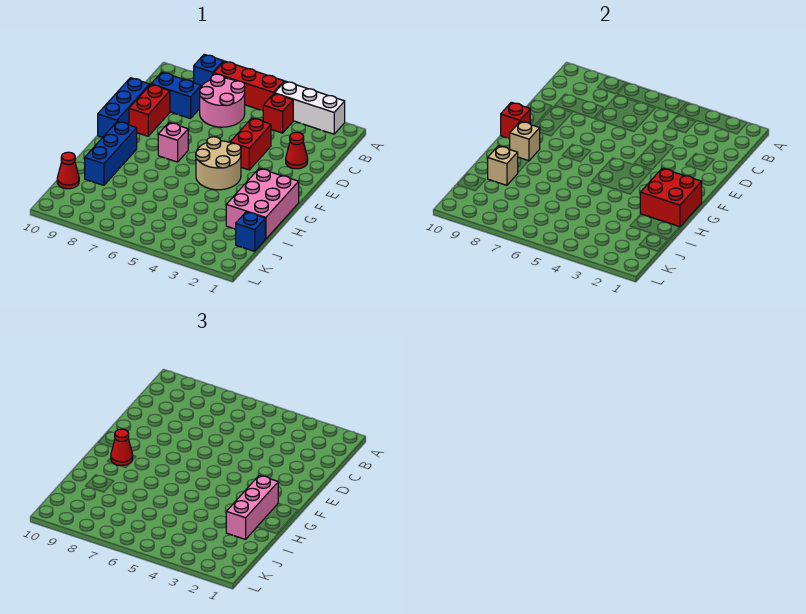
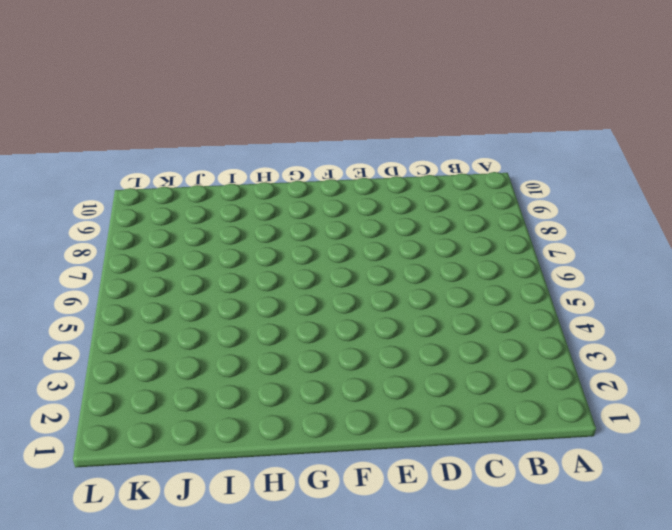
none -> white brick A2:A4 level 1
none -> red brick A5:A7 level 1
none -> blue brick A8 level 1

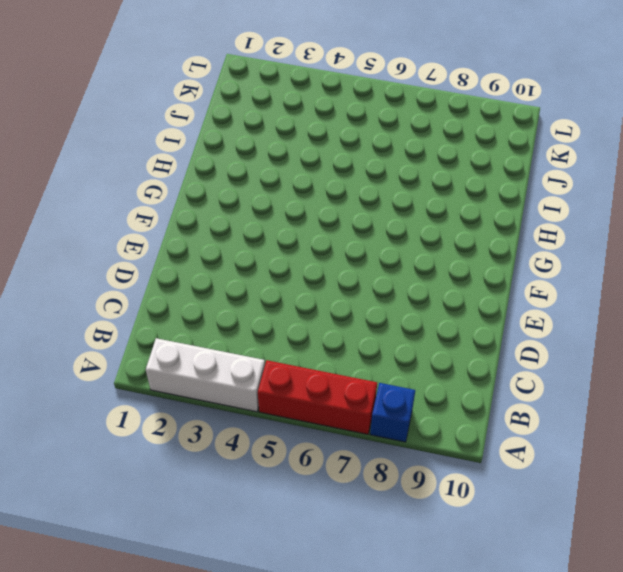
none -> red brick B4 level 1
none -> pink round brick B6:C7 level 1
none -> blue brick C8:C9 level 1

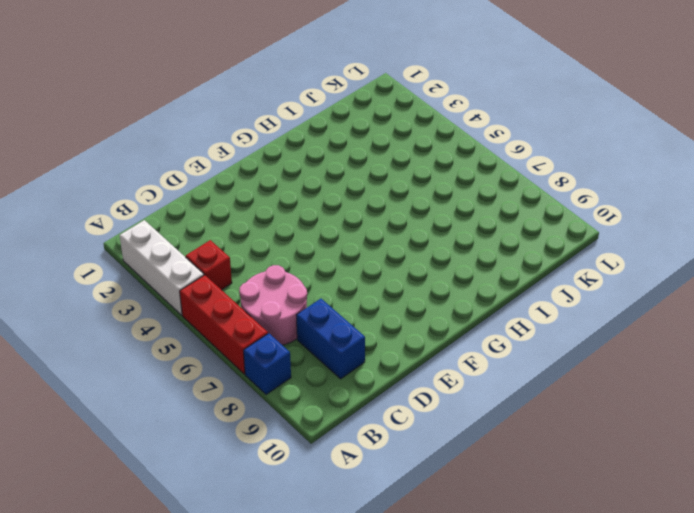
none -> red cone D2 level 1
none -> red brick D4:E4 level 1
none -> red brick D9:E9 level 1

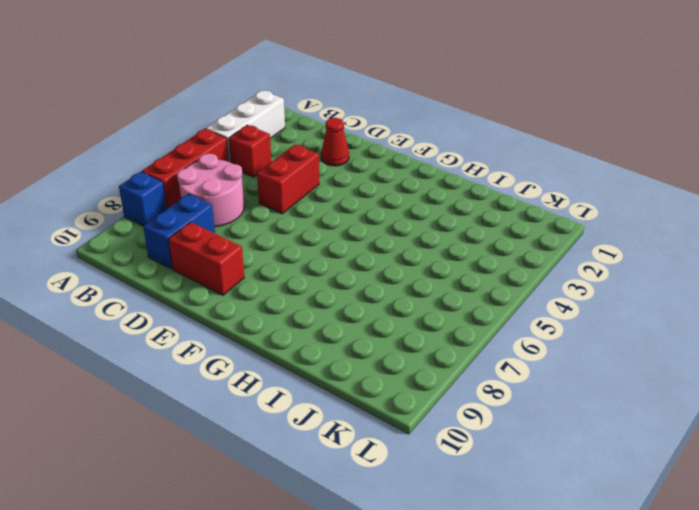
red brick D4:D5 level 1 -> red brick D4:E4 level 1
none -> blue brick D10:F10 level 1
none -> tan round brick F4:G5 level 1
none -> pink brick F7 level 1

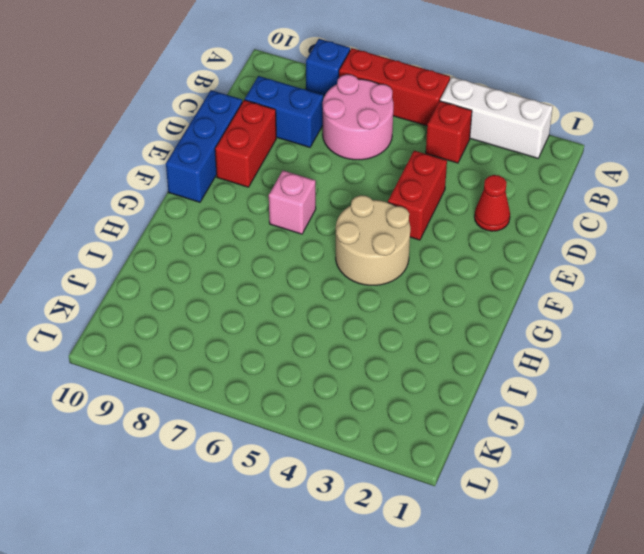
none -> pink brick G1:I2 level 1
none -> blue brick G9:I9 level 1
none -> blue brick J1 level 1

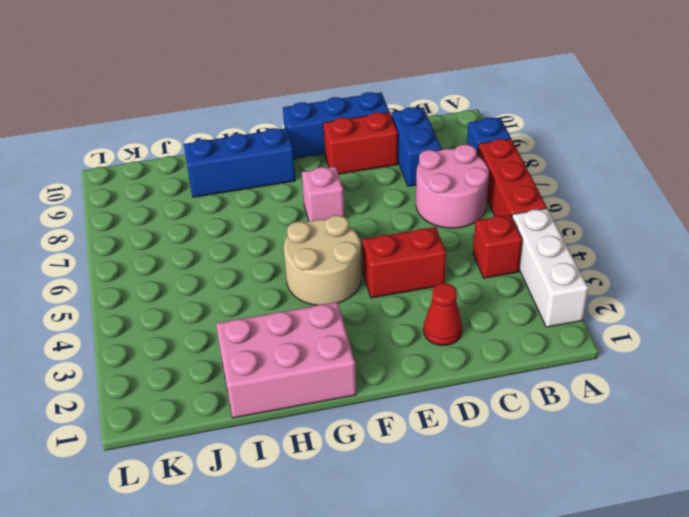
none -> blue brick J1 level 1
none -> red cone J10 level 1
none -> red brick F10 level 2

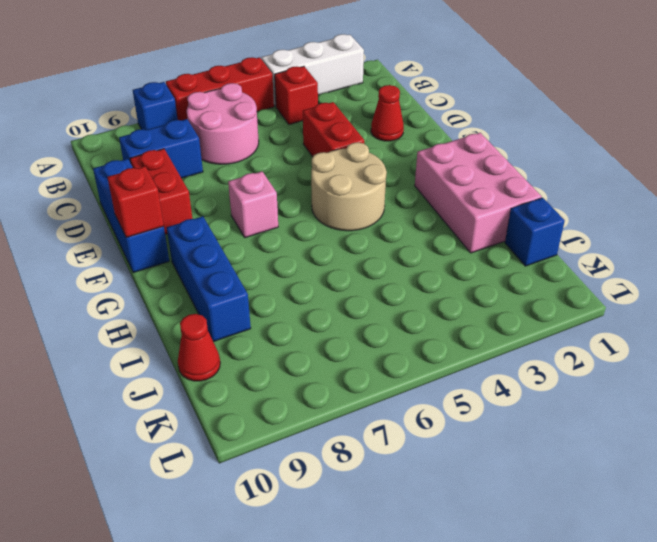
none -> red brick G1:H2 level 2
none -> tan brick G9 level 2
none -> tan brick I9 level 2

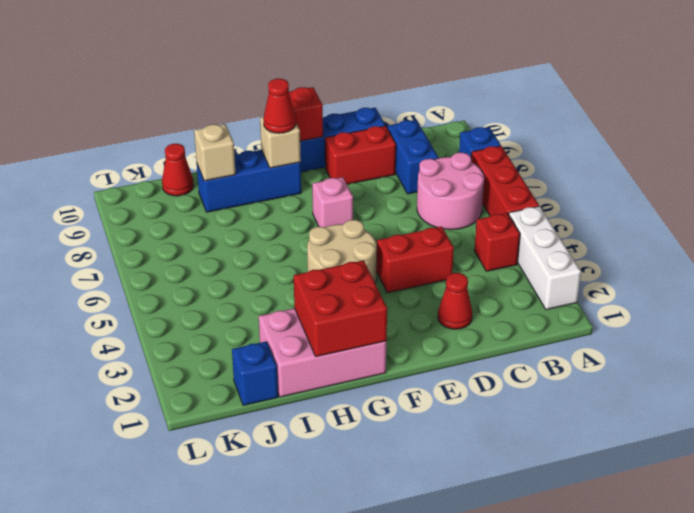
none -> pink brick G2:I2 level 3

